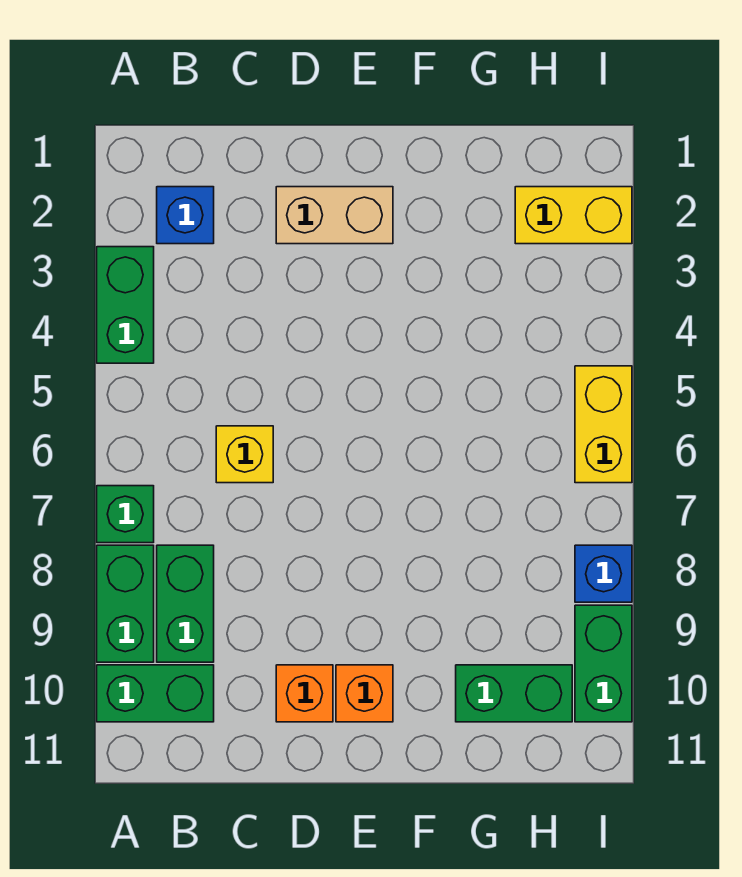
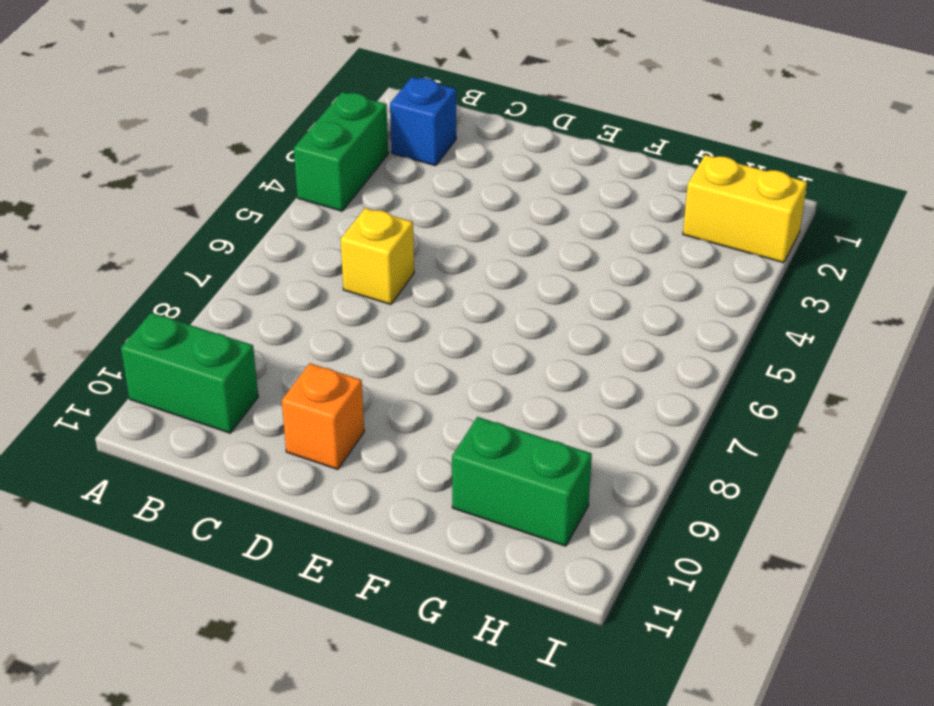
none -> green brick A7 level 1
none -> green brick A8:A9 level 1
none -> green brick B8:B9 level 1

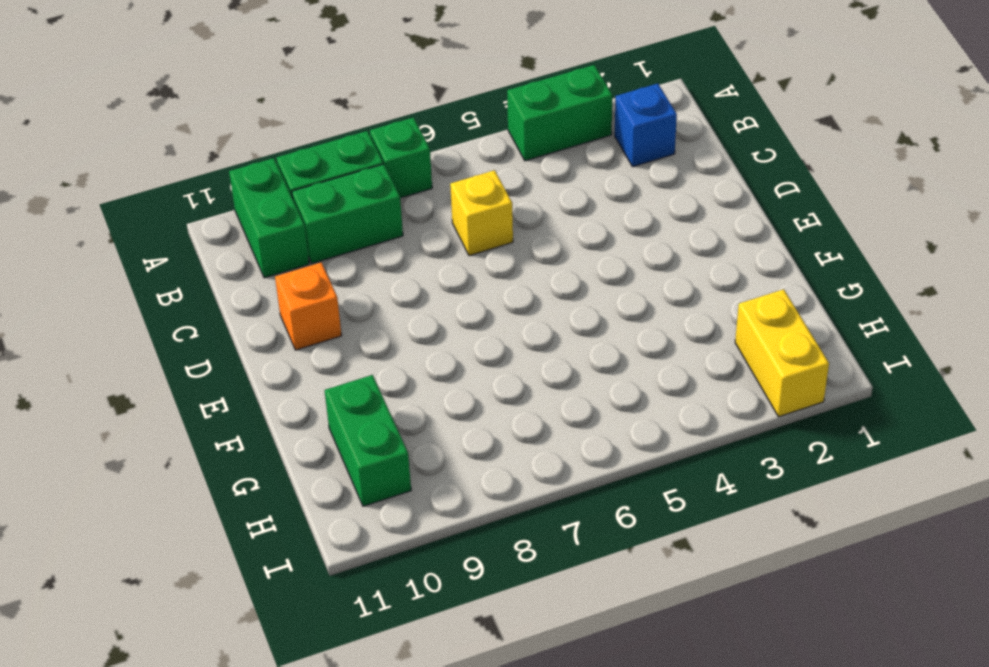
none -> tan brick D2:E2 level 1
none -> orange brick E10 level 1
none -> yellow brick I5:I6 level 1

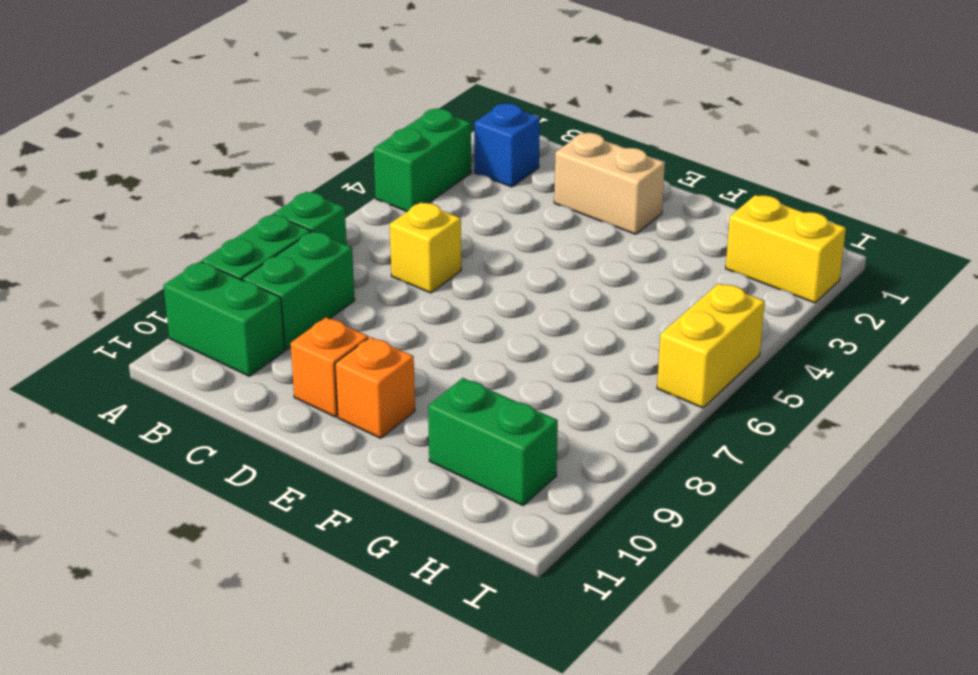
none -> blue brick I8 level 1
none -> green brick I9:I10 level 1

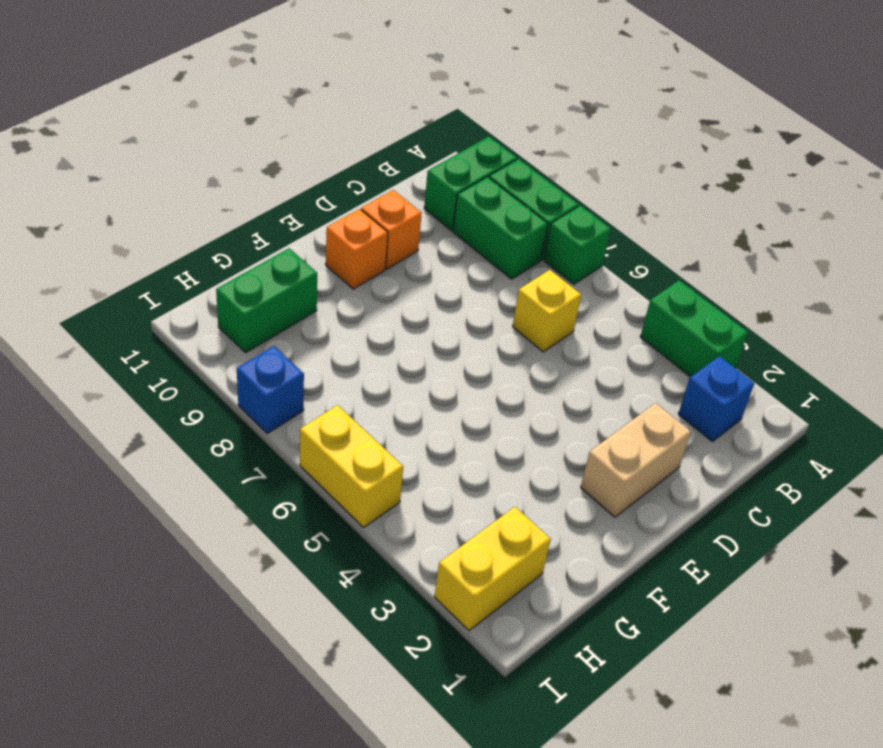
none -> green brick I9:I10 level 1

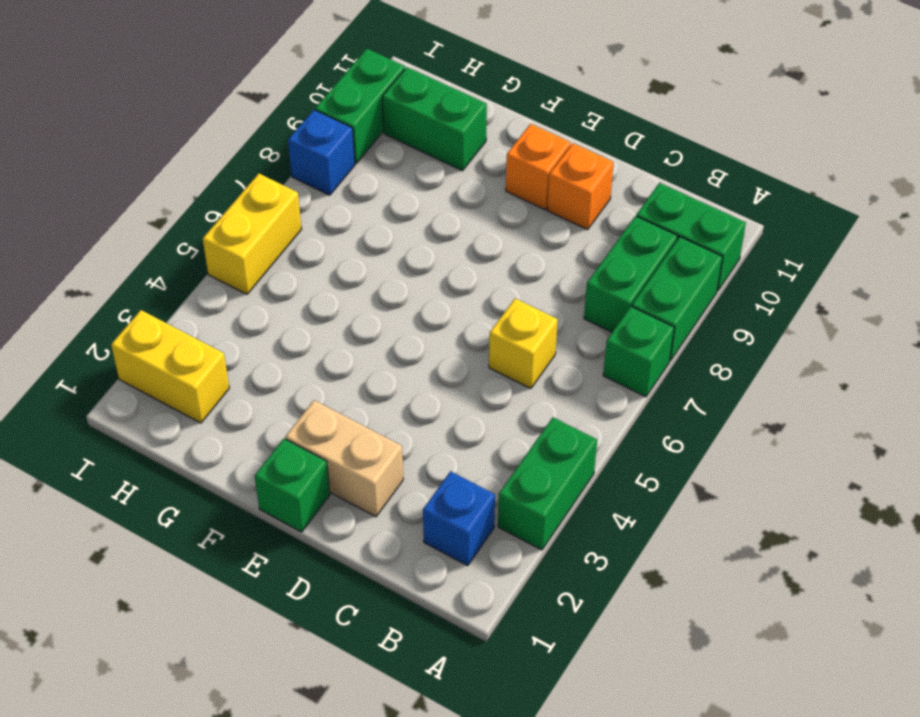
green brick E1 level 1 -> none

